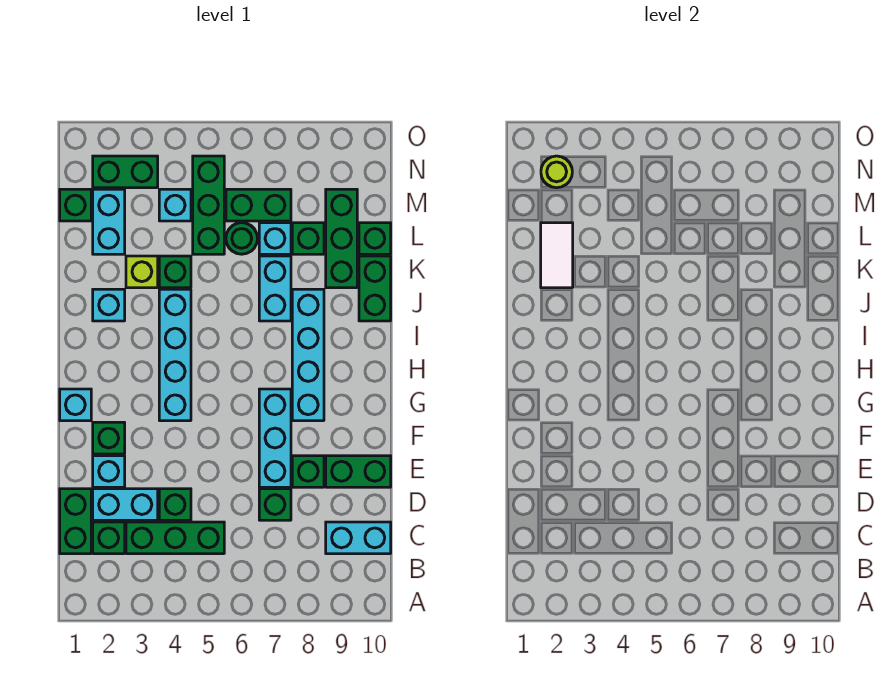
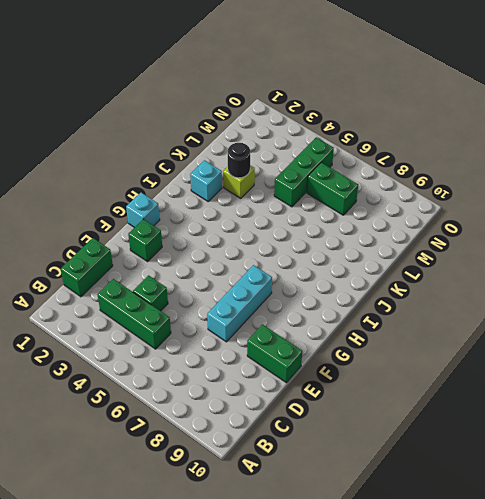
black round brick K3 level 2 -> none
none -> green brick C2 level 1
none -> cyan brick C9:C10 level 1
none -> cyan brick D2:D3 level 1
none -> green brick D7 level 1

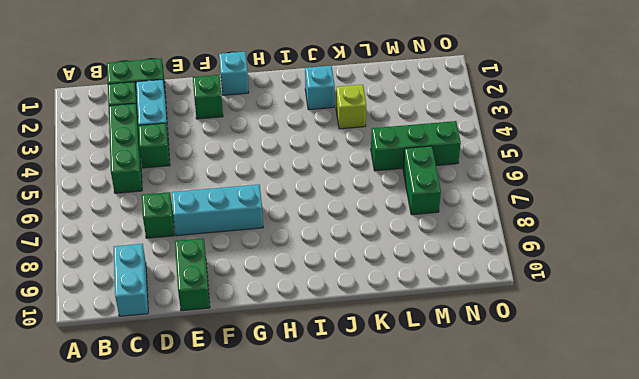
none -> cyan brick E2 level 1
none -> green brick E8 level 1
none -> cyan brick G4:J4 level 1
none -> cyan brick G8:J8 level 1

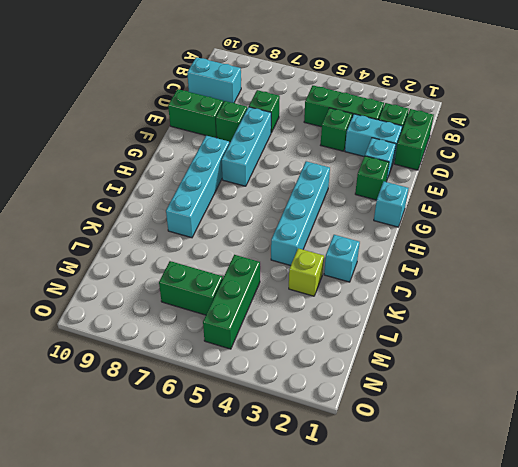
none -> cyan brick J7:K7 level 1
none -> green brick J10:K10 level 1
none -> green brick K4 level 1
none -> green brick K9:M9 level 1

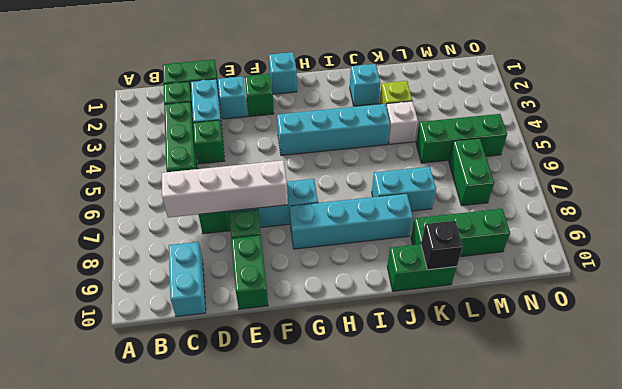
white brick C7:F7 level 2 -> none
white brick K4 level 1 -> green brick K4 level 1
black brick K10 level 2 -> none
none -> cyan brick L2:M2 level 1
none -> green round brick L6 level 1
none -> cyan brick L7 level 1
none -> green brick L8 level 1

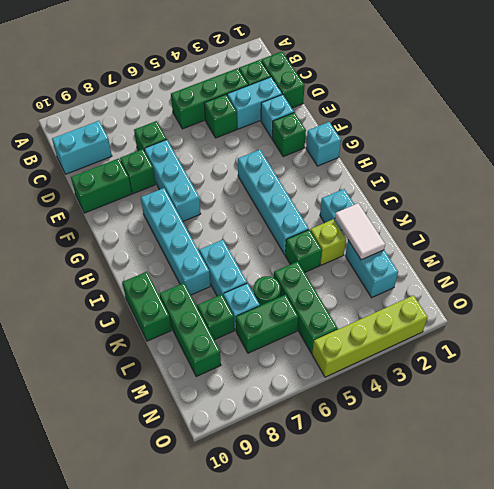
lime brick O2:O5 level 1 -> none
none -> green brick L10 level 1
none -> green brick M1 level 1
none -> cyan brick M4 level 1
none -> green brick N2:N3 level 1

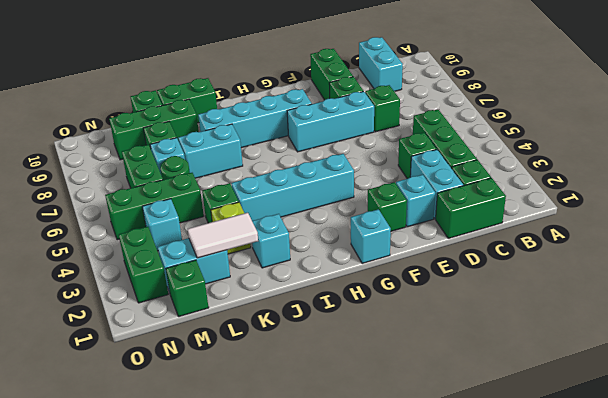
none -> lime round brick N2 level 2

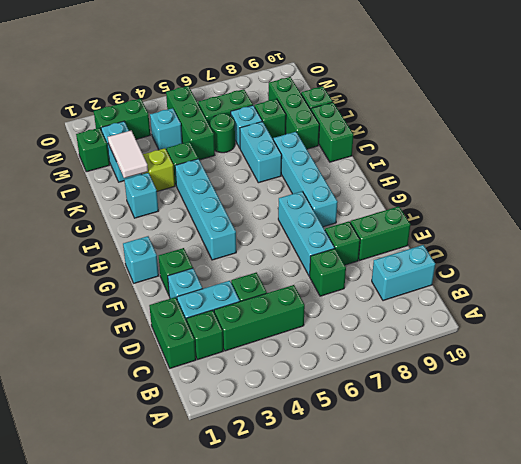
none -> lime round brick N2 level 2

